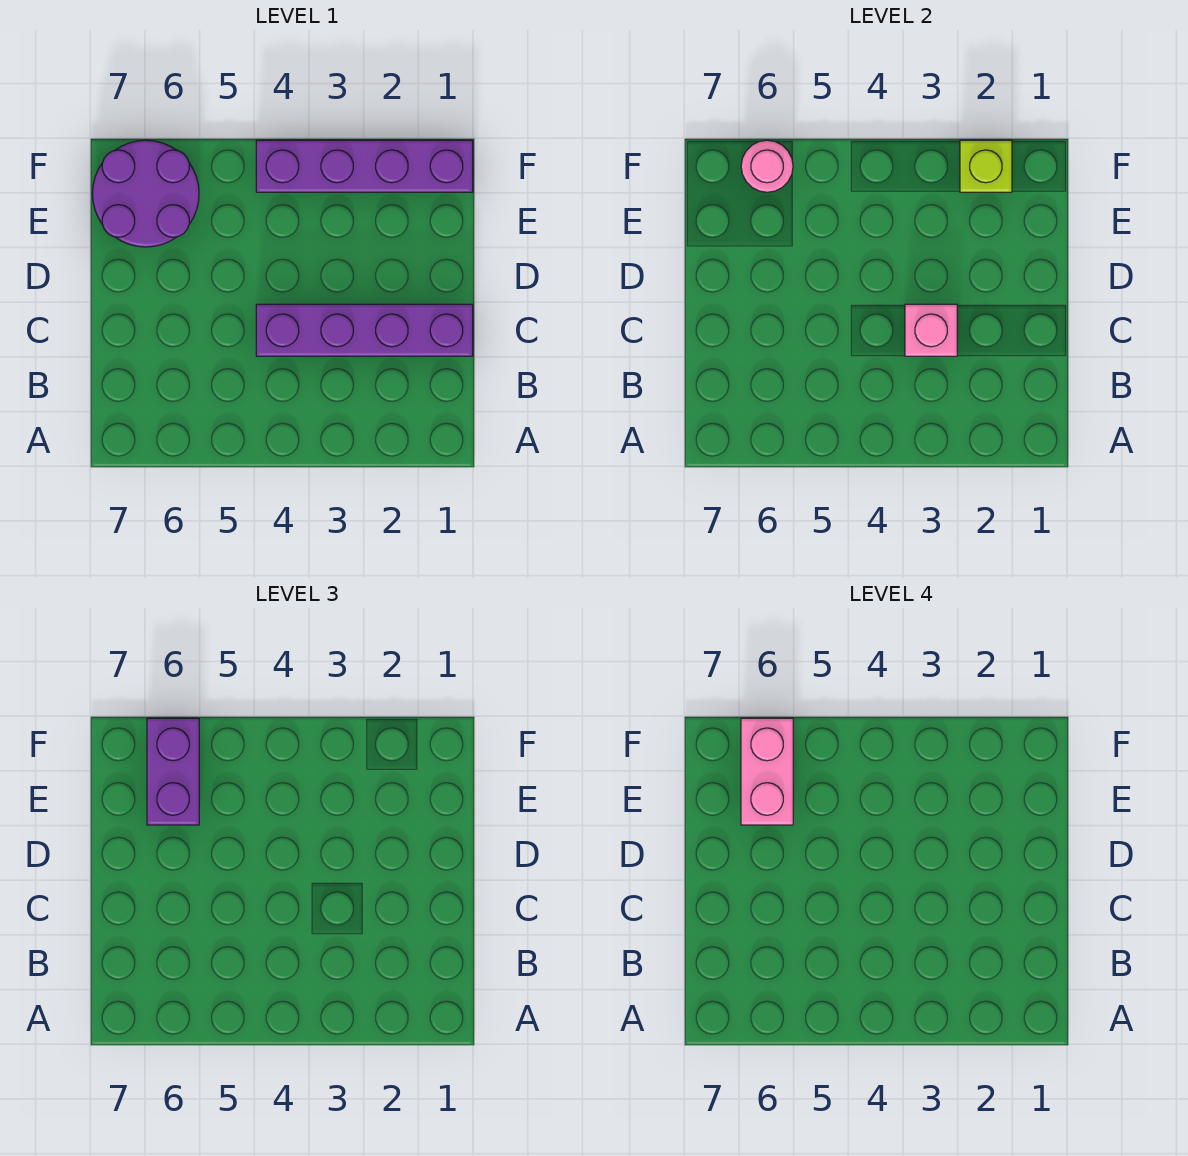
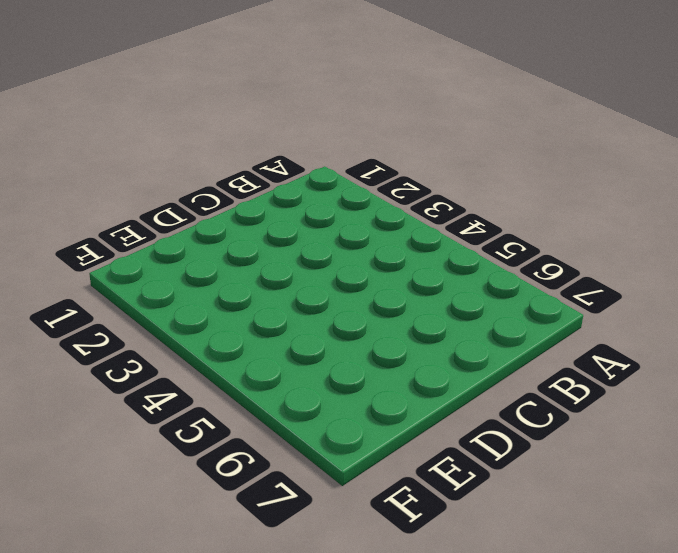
none -> purple brick C1:C4 level 1
none -> purple round brick E6:F7 level 1

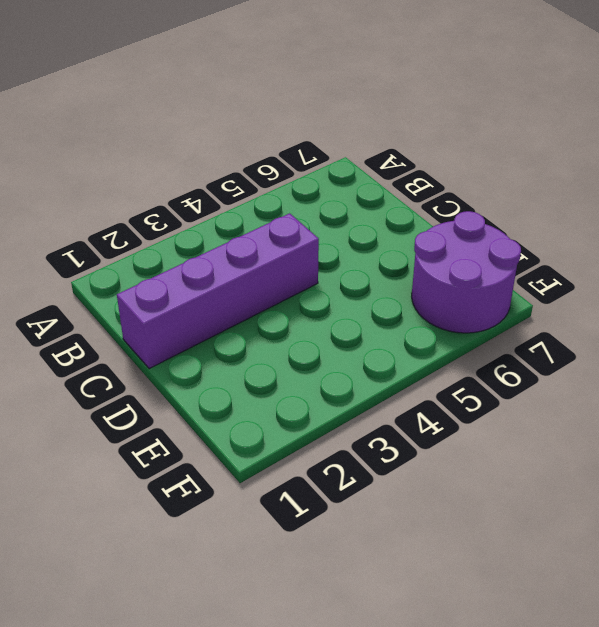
none -> purple brick F1:F4 level 1
none -> pink brick C3 level 2

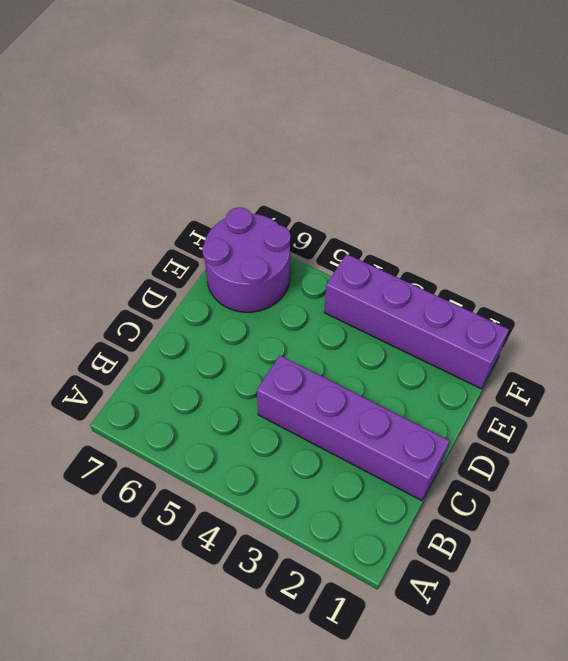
none -> pink brick C3 level 2
none -> lime brick F2 level 2

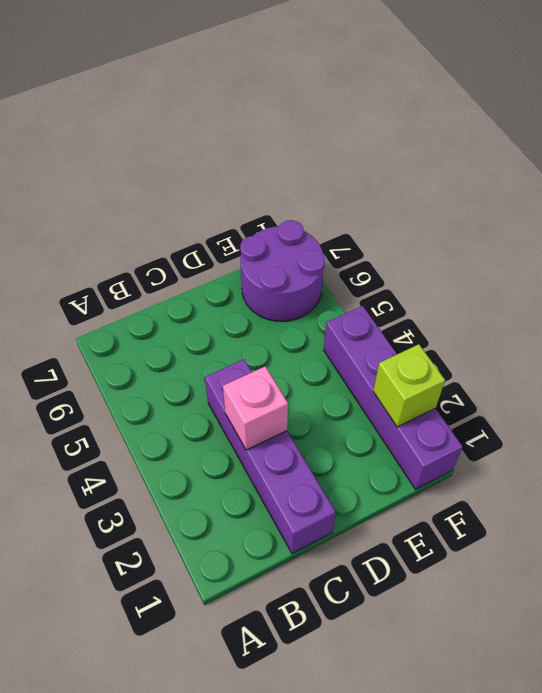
none -> pink round brick F6 level 2
none -> purple brick E6:F6 level 3

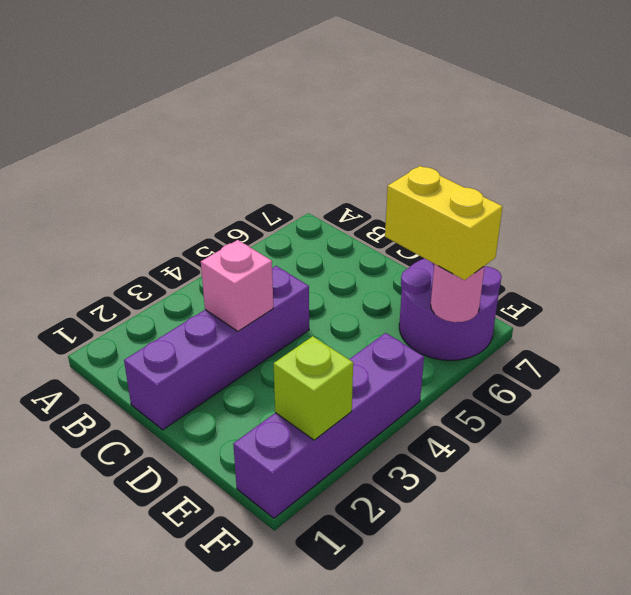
yellow brick E6:F6 level 3 -> purple brick E6:F6 level 3
none -> pink brick E6:F6 level 4

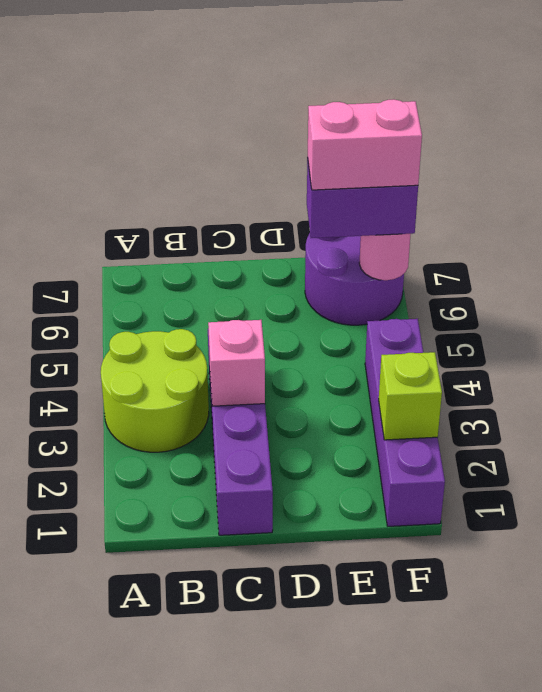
lime round brick A3:B4 level 1 -> none

